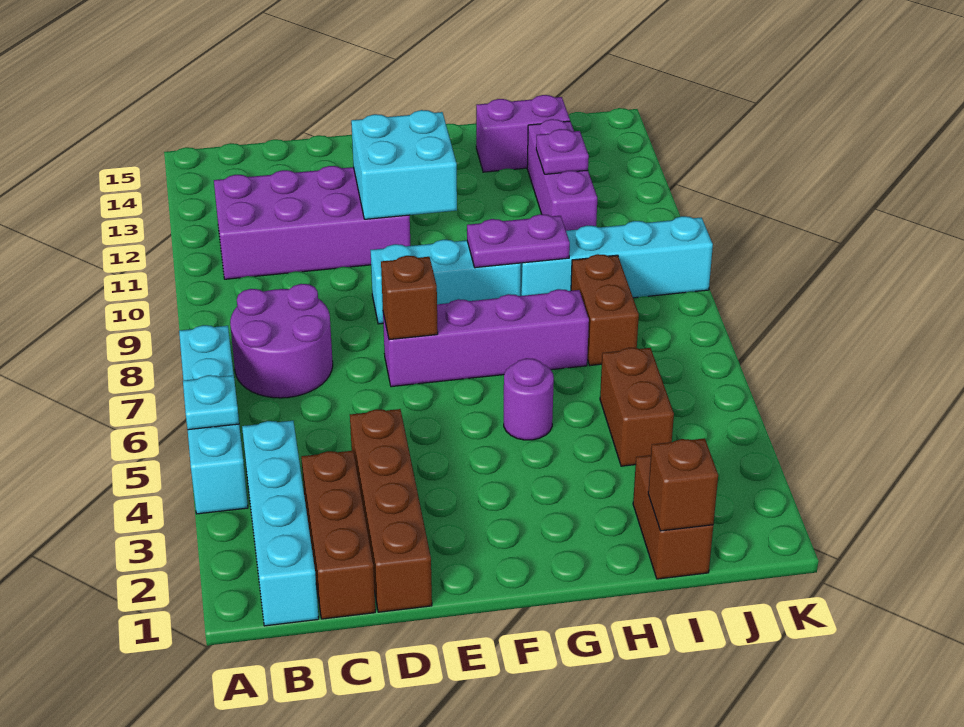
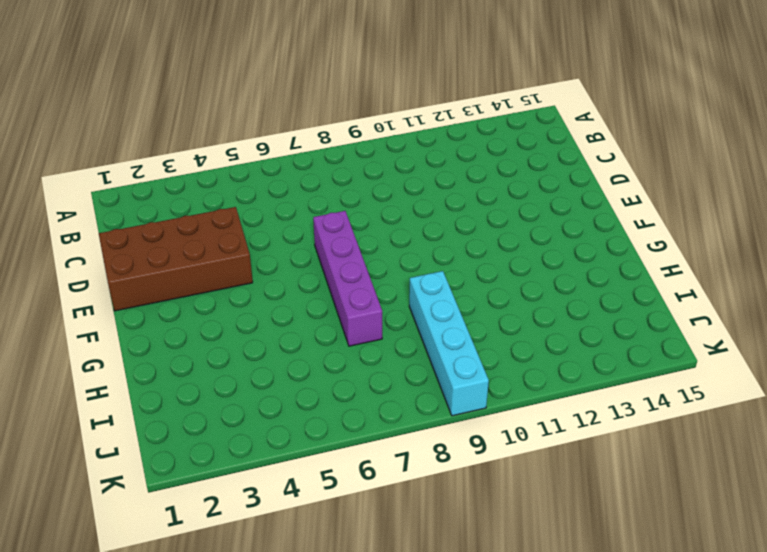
brown brick D1:E4 level 1 -> brown brick D1:D4 level 1
none -> cyan brick A4:A7 level 1
none -> cyan brick B1:B4 level 1
none -> purple round brick B7:C8 level 1

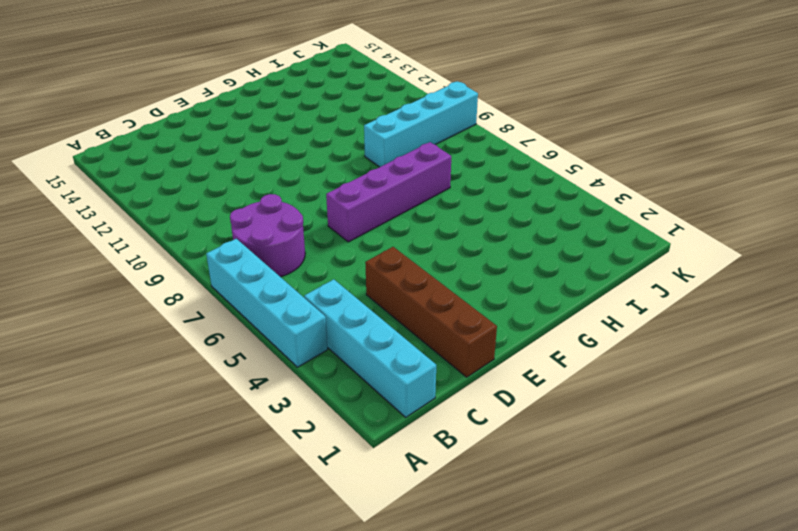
none -> purple brick B11:E12 level 1
none -> brown brick C1:C3 level 1
none -> cyan brick E9:G9 level 1

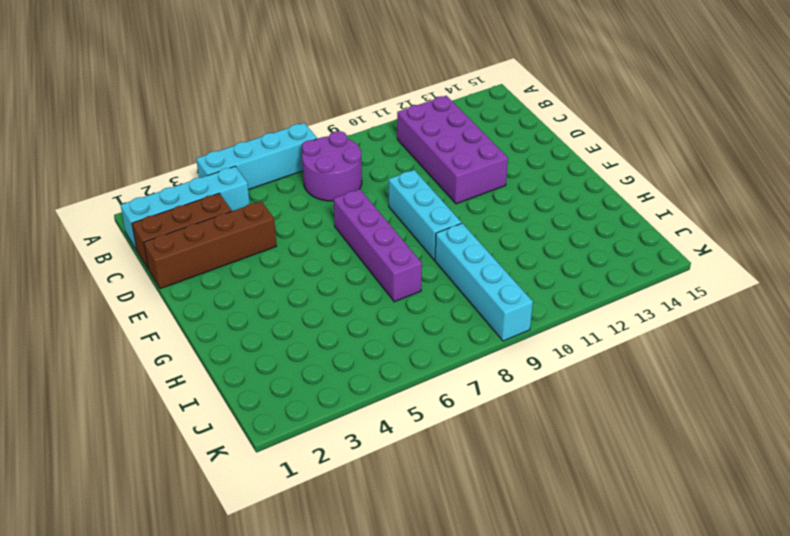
none -> purple round brick G5 level 1
none -> purple brick H14:I14 level 1
none -> brown brick I1:I2 level 1

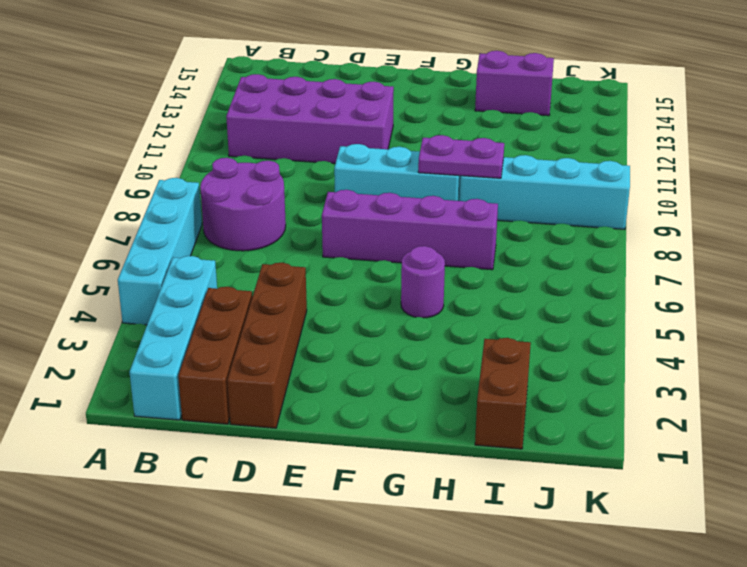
none -> brown brick I4:I5 level 1
none -> brown brick I7:I8 level 1
none -> purple brick I11:I13 level 1

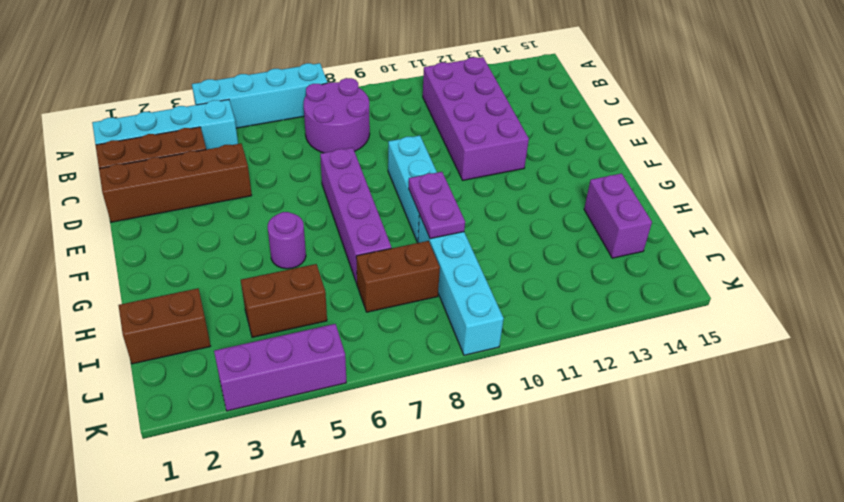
purple brick K3:K5 level 1 -> purple brick I11:I13 level 1
none -> cyan plate A5 level 2
none -> brown brick E7 level 2
none -> cyan brick E11:F12 level 2

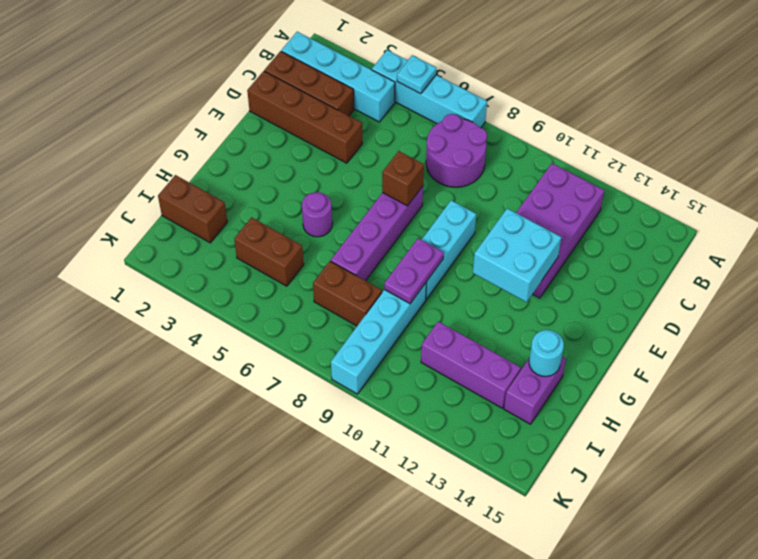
cyan round brick H14 level 2 -> none
none -> brown brick I1 level 2
none -> purple plate I12 level 2

